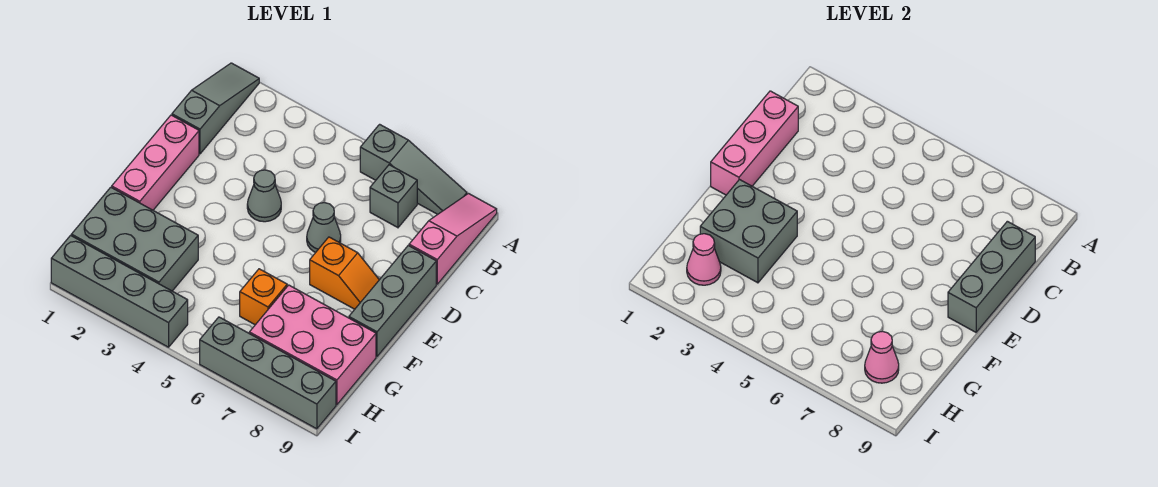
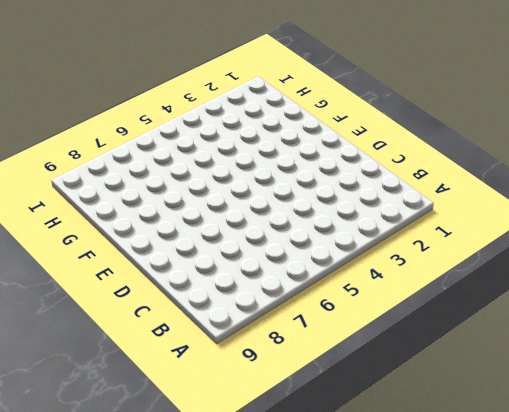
none -> grey slope A1:C1 level 1 top C
none -> grey slope A6:A8 level 1 top 6
none -> pink slope A9:C9 level 1 top C

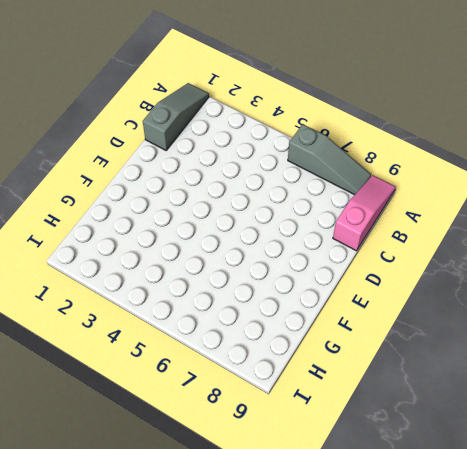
none -> grey brick B7 level 1
none -> pink brick D1:F1 level 1
none -> grey cone D4 level 1

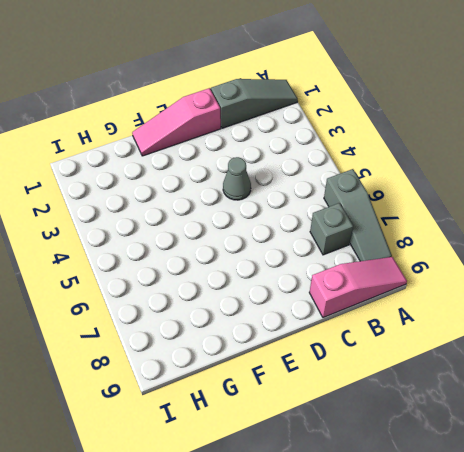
pink slope D1:F1 level 1 top D -> pink brick D1:F1 level 1
none -> grey cone D6 level 1
none -> grey brick D9:F9 level 1
none -> orange slope E7:E8 level 1 top 7

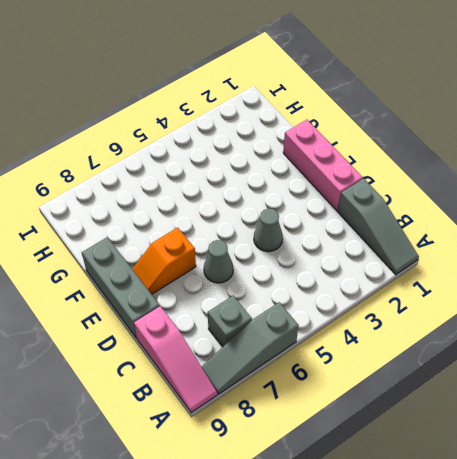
none -> grey brick G1:H3 level 1
none -> orange brick G6 level 1
none -> pink brick G7:H9 level 1

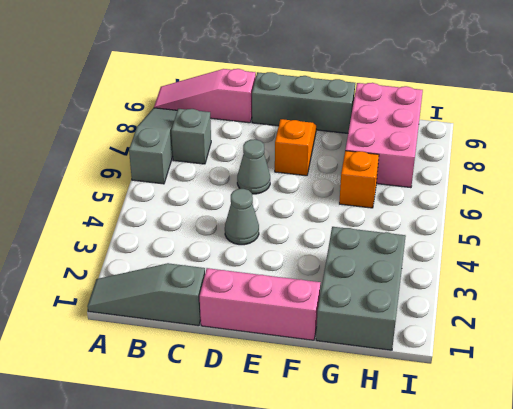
none -> grey brick I1:I4 level 1
none -> grey brick I6:I9 level 1
none -> pink brick C1:E1 level 2

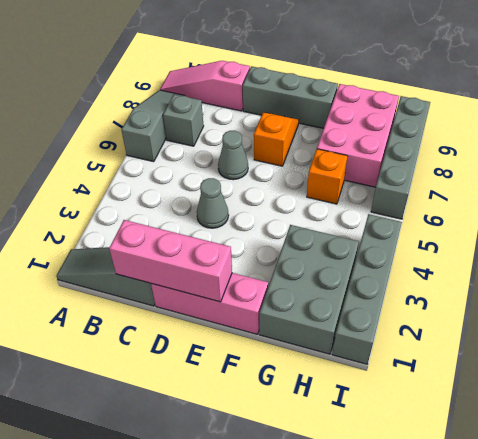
none -> grey brick C9:E9 level 2
none -> grey brick F2:G3 level 2
none -> pink cone H2 level 2

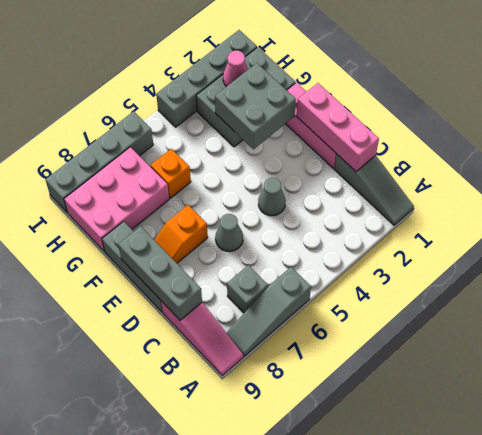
none -> pink cone H8 level 2

